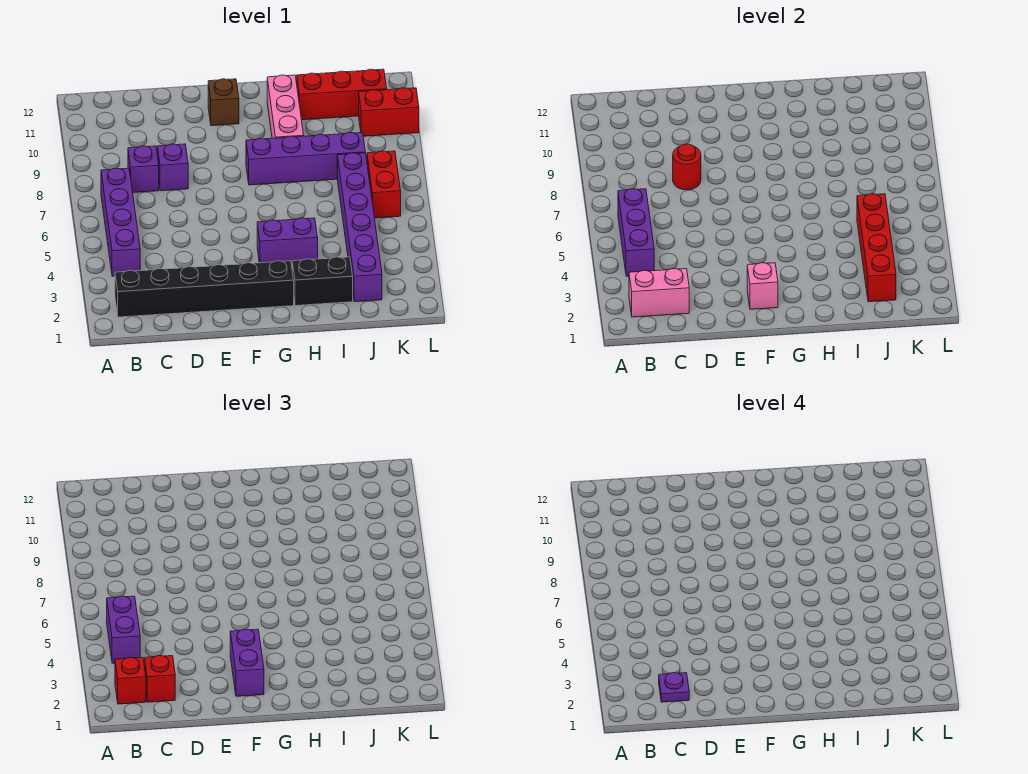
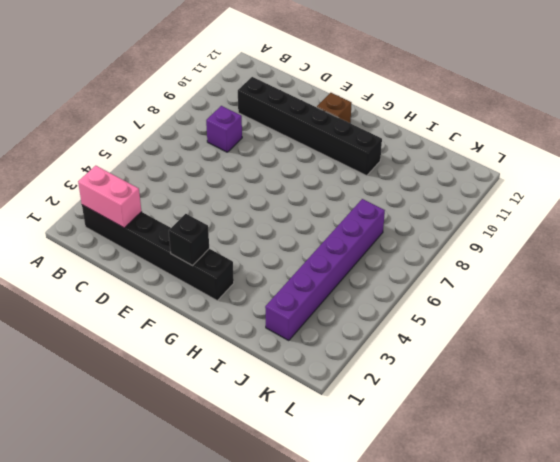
black brick C10:H10 level 1 -> pink brick H9:H11 level 1
black brick F2 level 2 -> pink brick F2 level 2
none -> purple brick B4:B7 level 1
none -> purple brick D8 level 1
none -> purple brick G4:H4 level 1

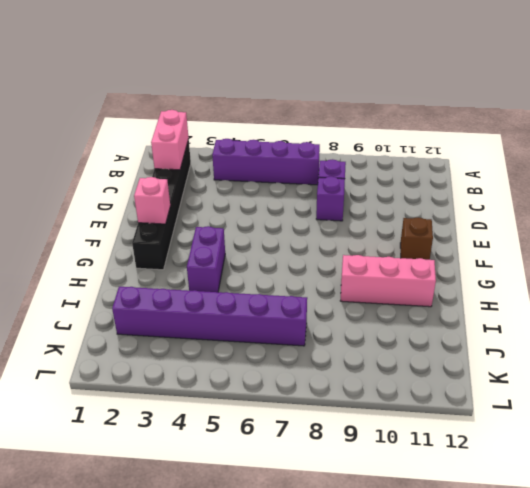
none -> purple brick G8:J8 level 1
none -> black brick H2:I2 level 1
none -> red brick I11:K11 level 1

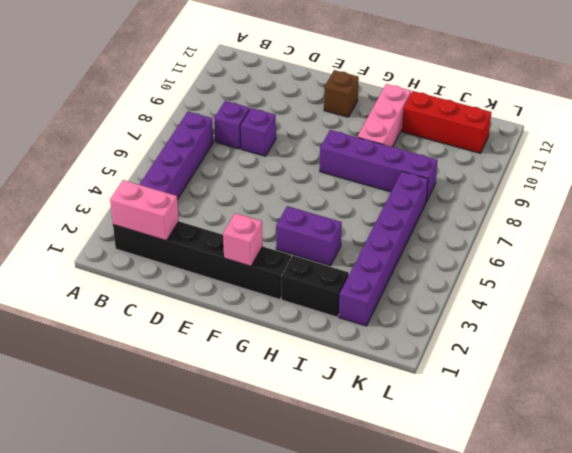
none -> red brick K6:K7 level 1
none -> red brick K10:L10 level 1
none -> purple brick B4:B6 level 2

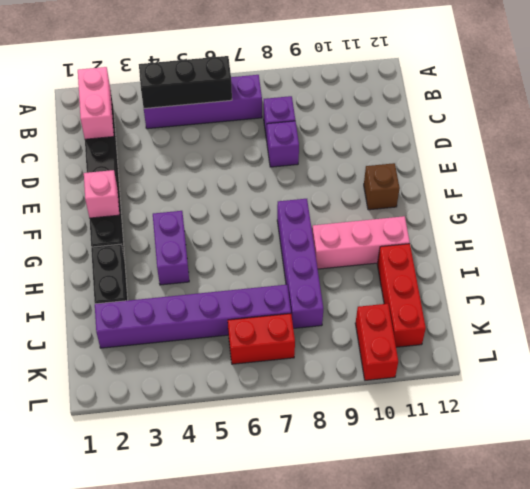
black brick B4:B6 level 2 -> purple brick B4:B6 level 2
none -> red round brick D8 level 2
none -> red brick J2:J5 level 2
none -> red brick B2 level 3

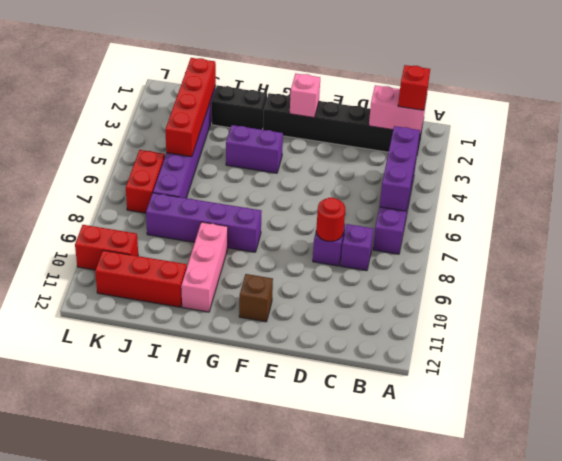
none -> purple brick B4:B5 level 3
none -> red brick C2 level 3
none -> purple brick F2:F3 level 3

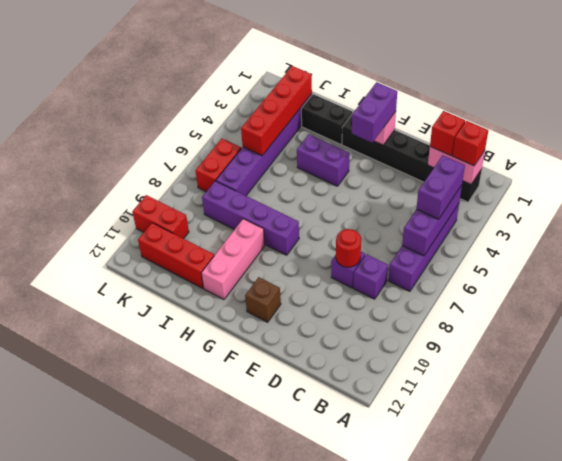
none -> purple plate C2 level 4

